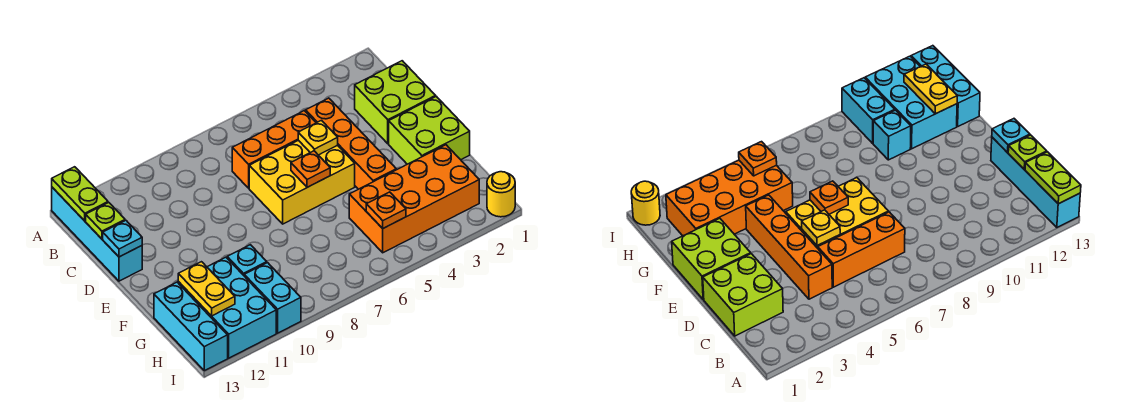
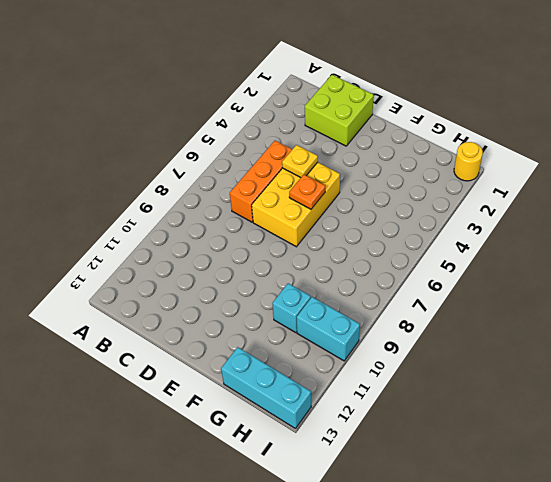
none -> cyan brick A13:D13 level 1
none -> orange brick C4:F4 level 1
none -> lime brick E1:F2 level 1

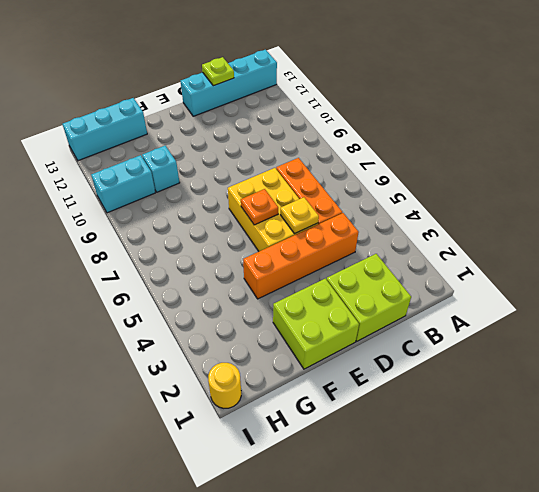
none -> orange brick G2:H5 level 1
none -> cyan brick G11:I12 level 1
none -> lime plate A13:B13 level 2

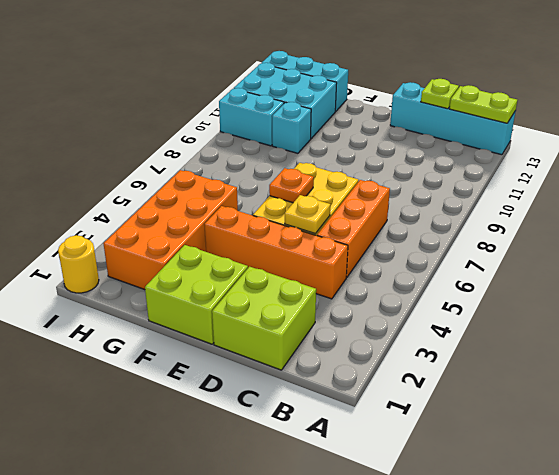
none -> cyan plate D13 level 2
none -> yellow plate G12:H12 level 2
none -> orange plate H5 level 2

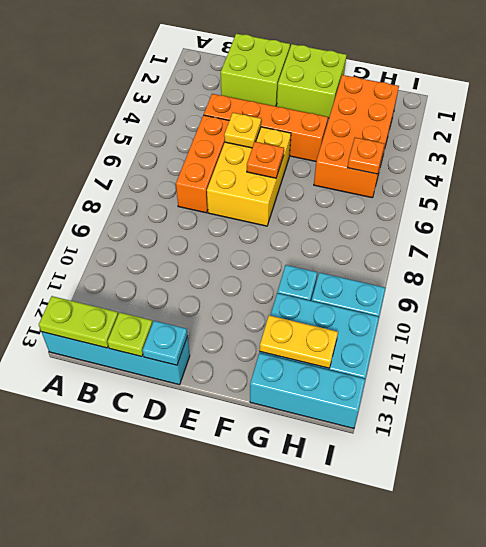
none -> yellow round brick I1 level 1

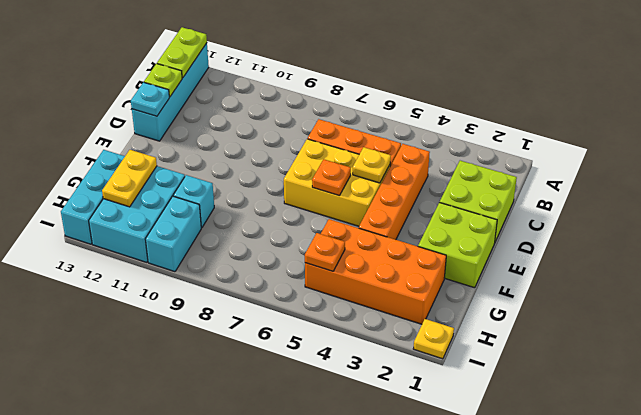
yellow plate I1 level 1 -> yellow round brick I1 level 1

